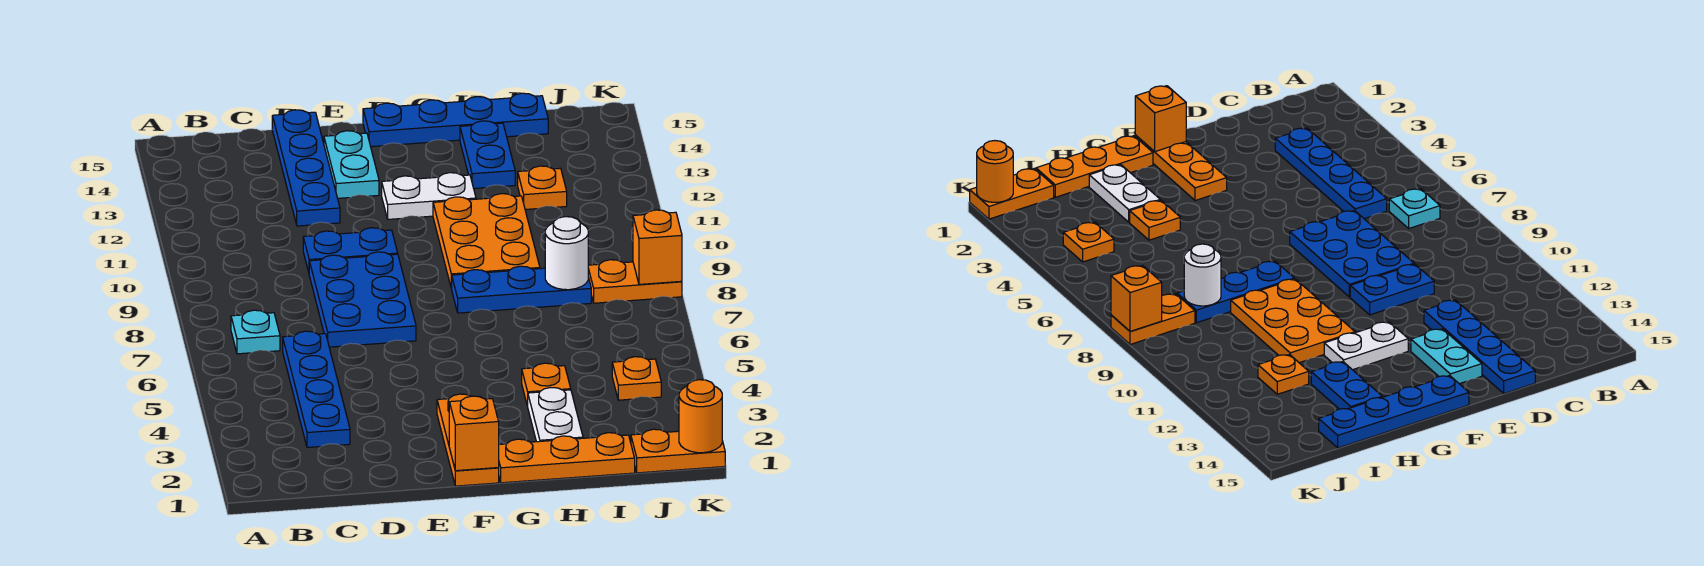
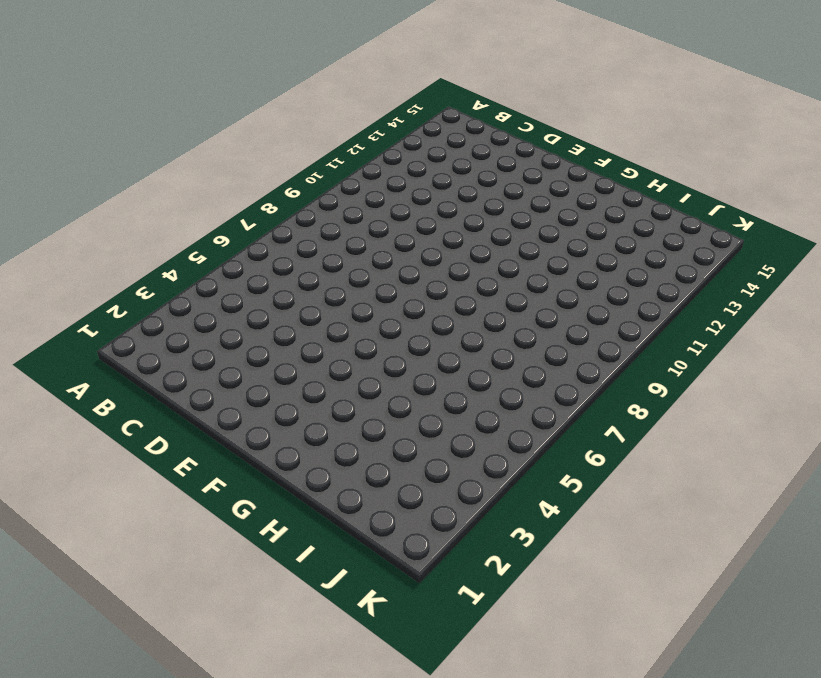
none -> cyan plate B7 level 1
none -> blue plate C3:C6 level 1
none -> blue plate D7:E9 level 1

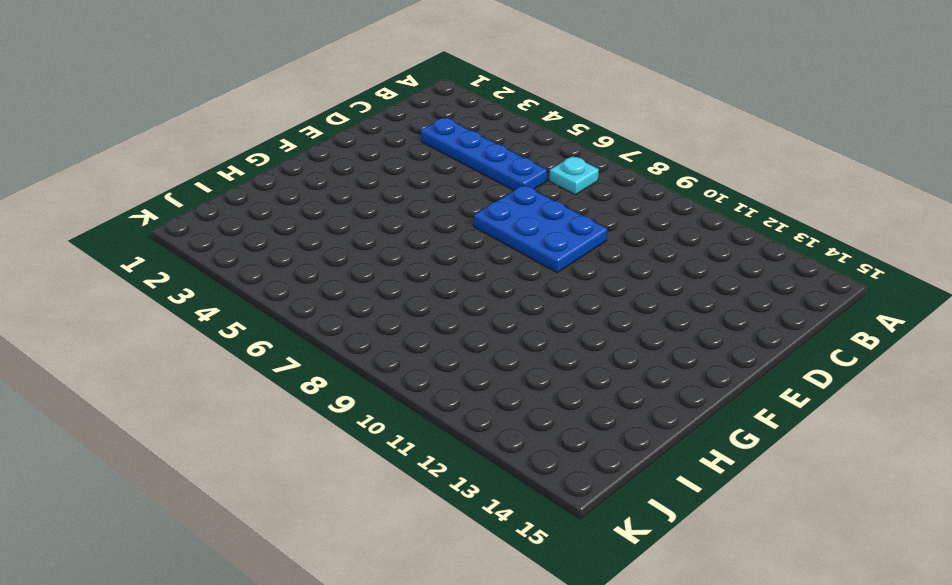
none -> blue plate D10:E10 level 1
none -> blue plate D12:D15 level 1
none -> cyan plate E13:E14 level 1

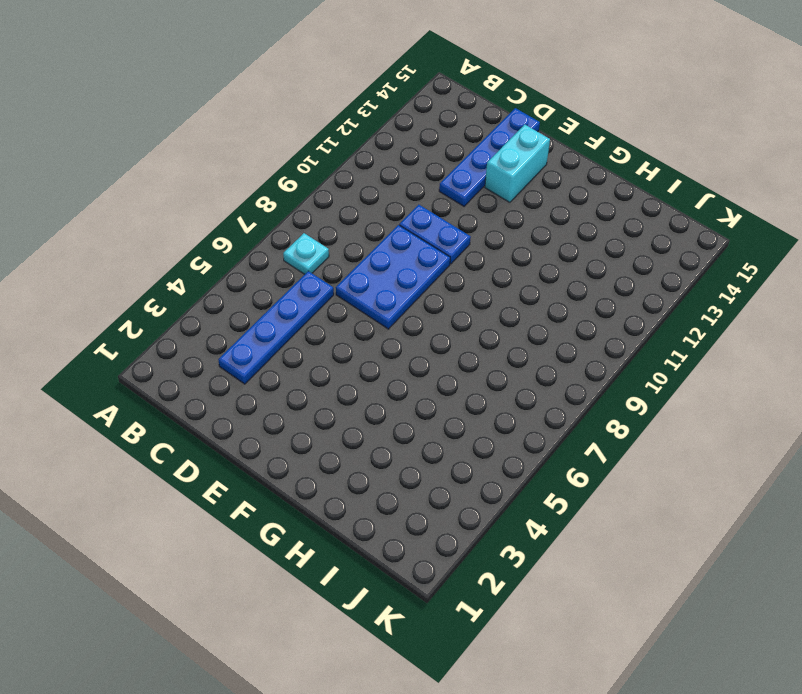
cyan brick E13:E14 level 1 -> cyan plate E13:E14 level 1
none -> orange plate F1:F3 level 1
none -> white plate F12:G12 level 1
none -> blue plate F15:I15 level 1

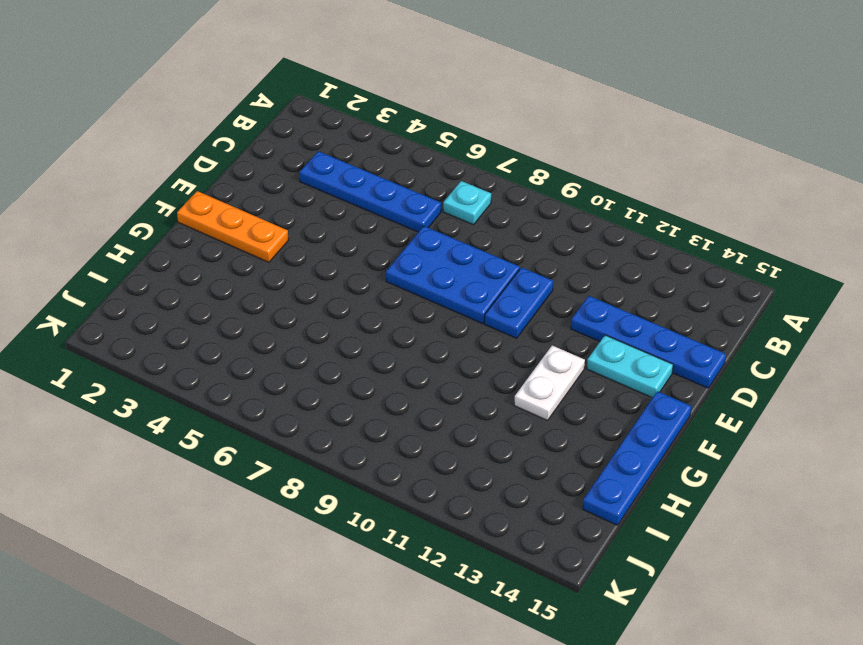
none -> orange plate G1:I1 level 1
none -> blue plate G8:I8 level 1
none -> orange plate G9:H11 level 1

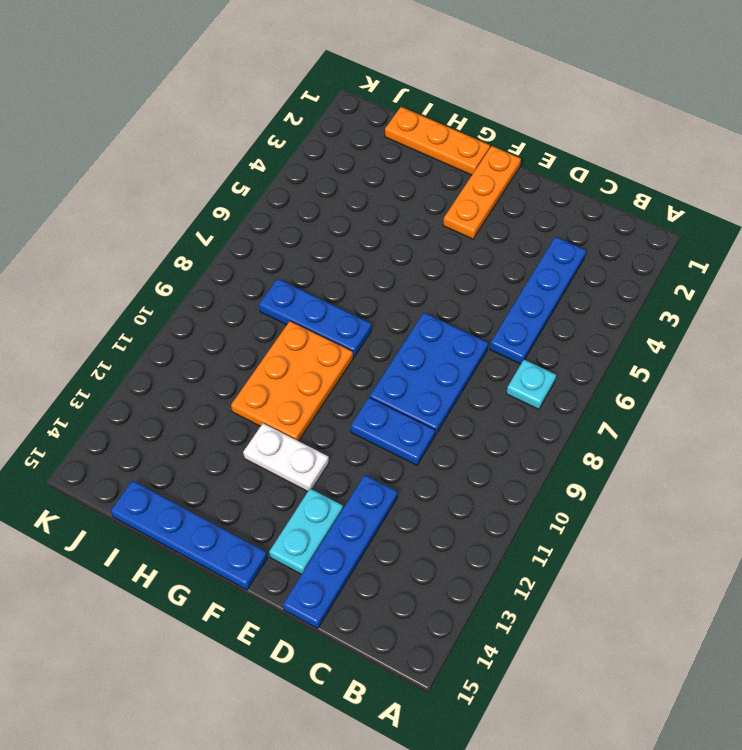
none -> white plate H2:H3 level 1
none -> orange plate H4 level 1
none -> blue plate H13:H14 level 1

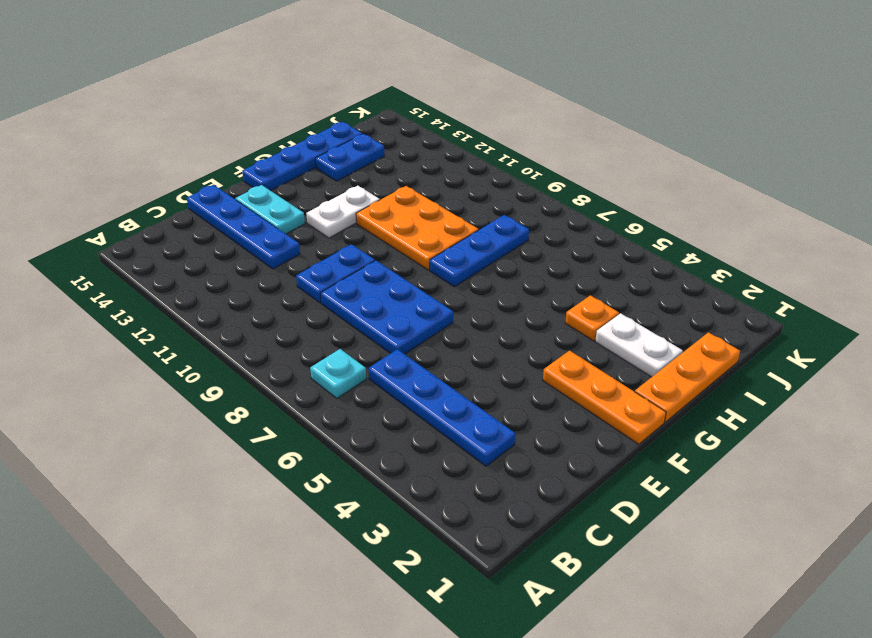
blue plate H14:I14 level 1 -> blue plate H13:H14 level 1
none -> orange plate I12 level 1
none -> orange plate J1:K1 level 1
none -> orange plate J4 level 1

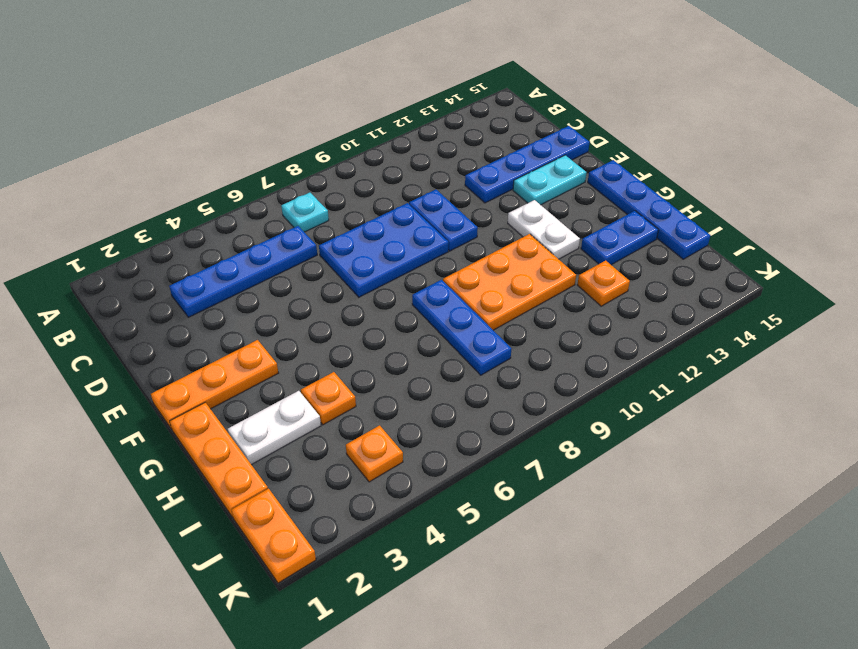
none -> orange plate J8:K8 level 1
none -> orange brick F1 level 2
none -> white round brick I8 level 2

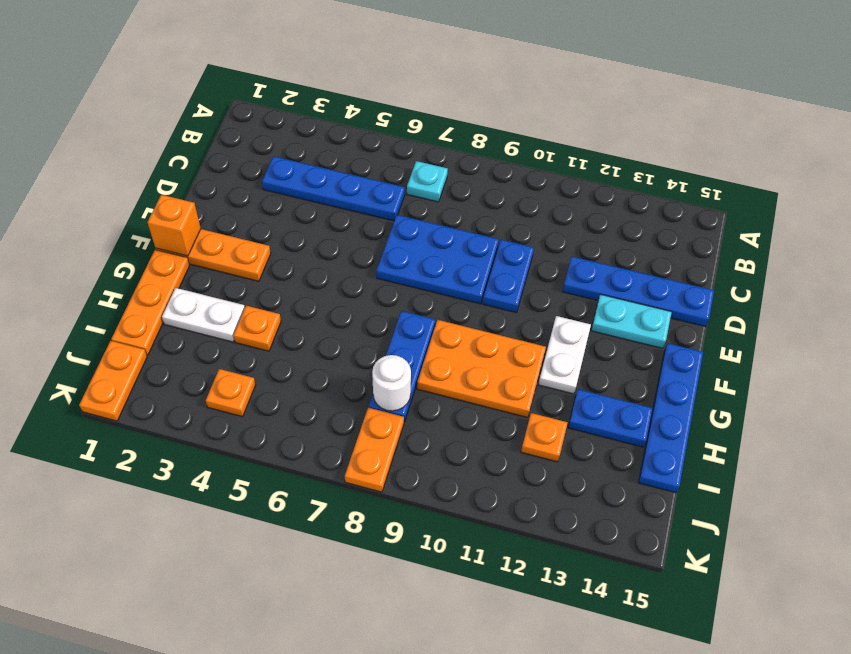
none -> orange round brick K1 level 2
none -> orange brick K8 level 2

